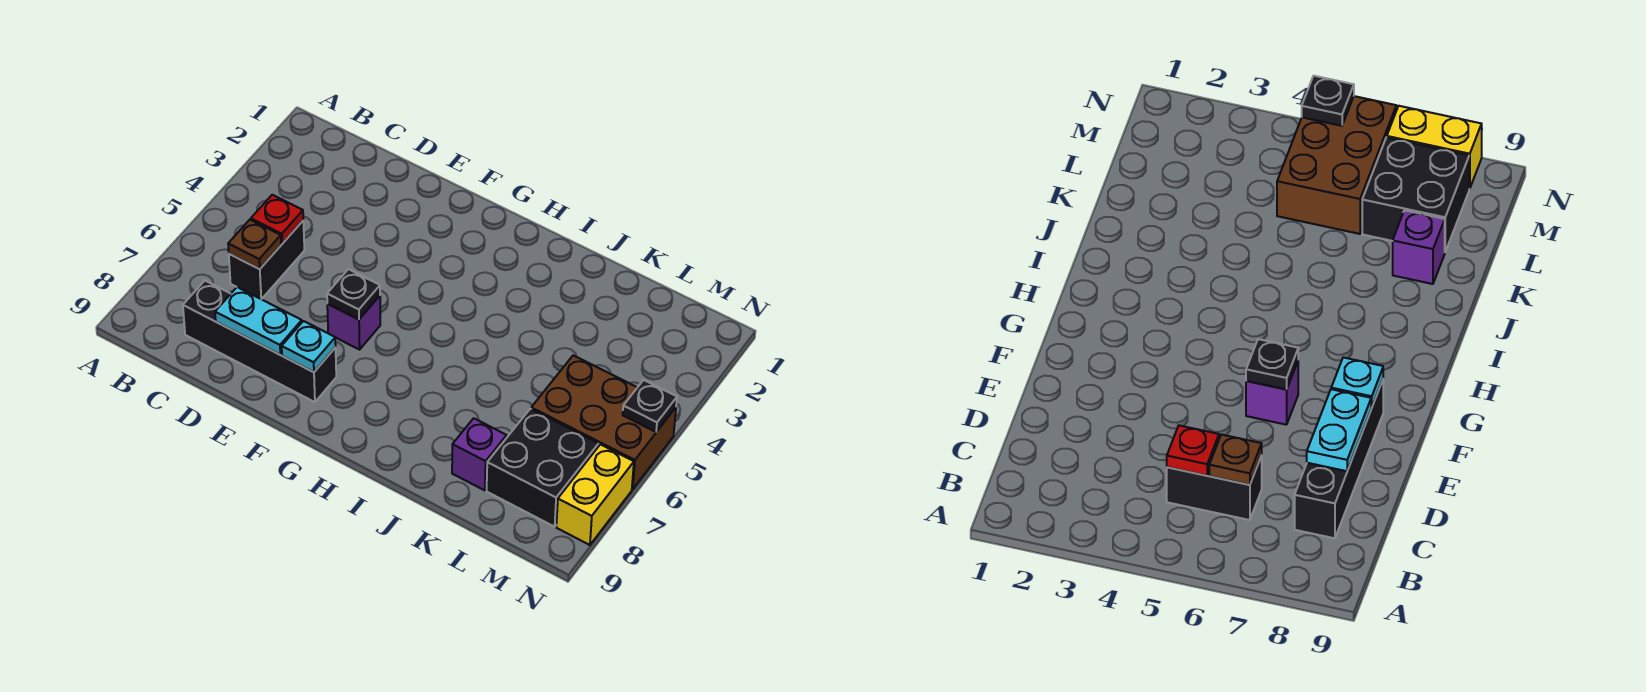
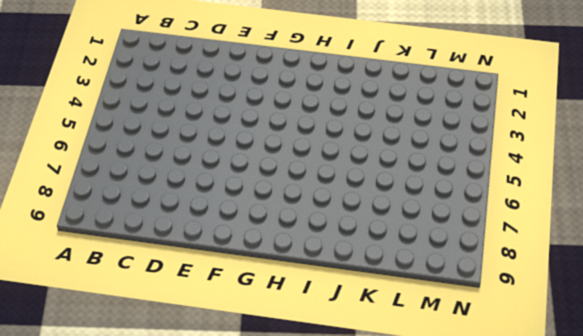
none -> black brick C5:C6 level 1
none -> black brick C8:F8 level 1
none -> purple brick F6 level 1

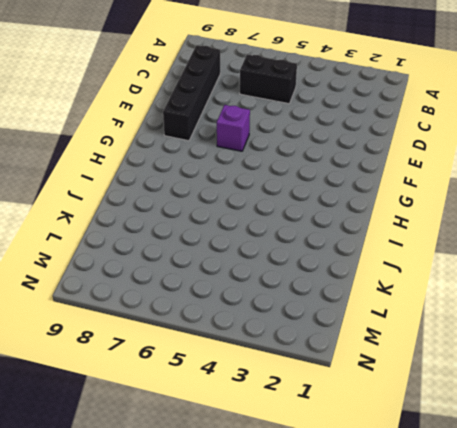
none -> purple brick K8 level 1
none -> brown brick L5:N6 level 1
none -> black brick L7:M8 level 1

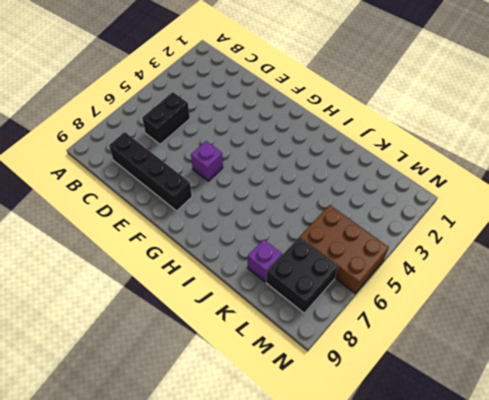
none -> yellow brick N7:N8 level 1
none -> red plate C5 level 2
none -> brown plate C6 level 2

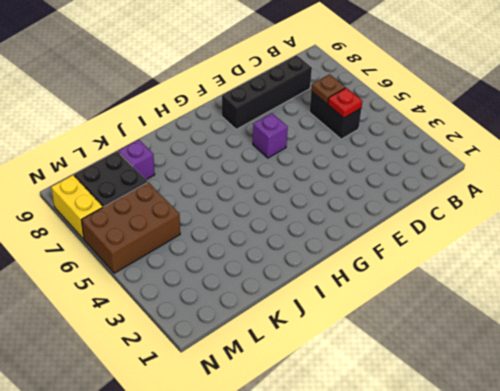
none -> cyan plate D8:E8 level 2
none -> black plate F6 level 2
none -> cyan plate F8 level 2

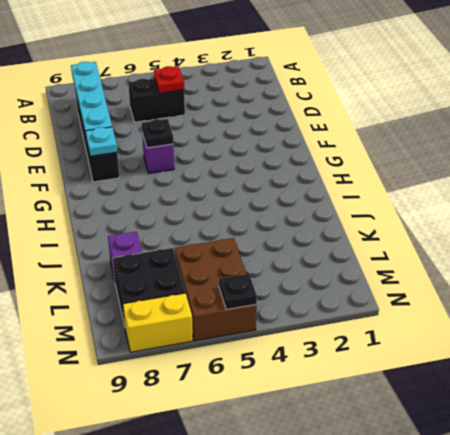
cyan plate B8:E8 level 2 -> cyan plate D8:E8 level 2
none -> brown plate C6 level 2

